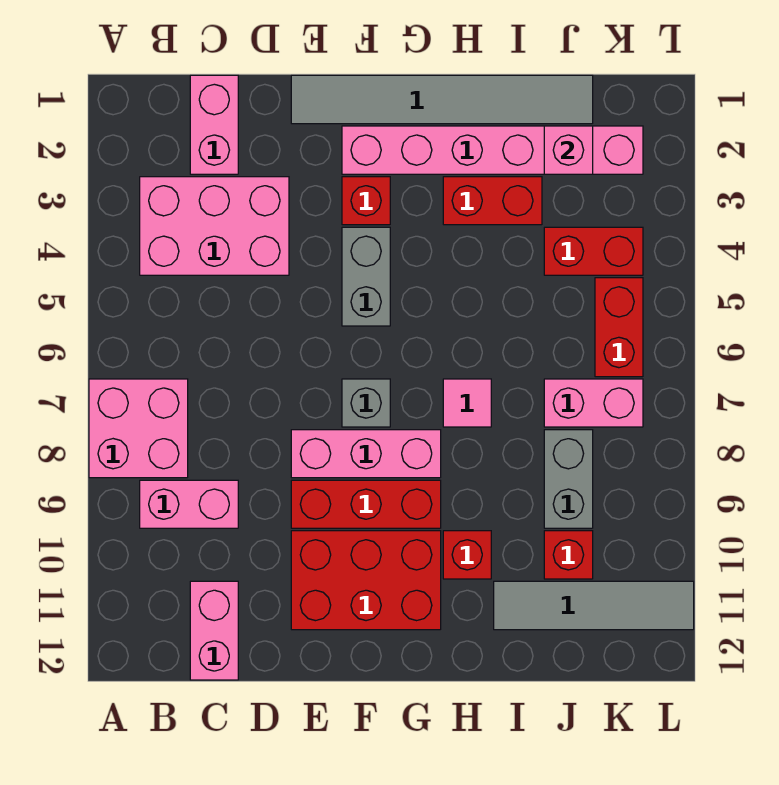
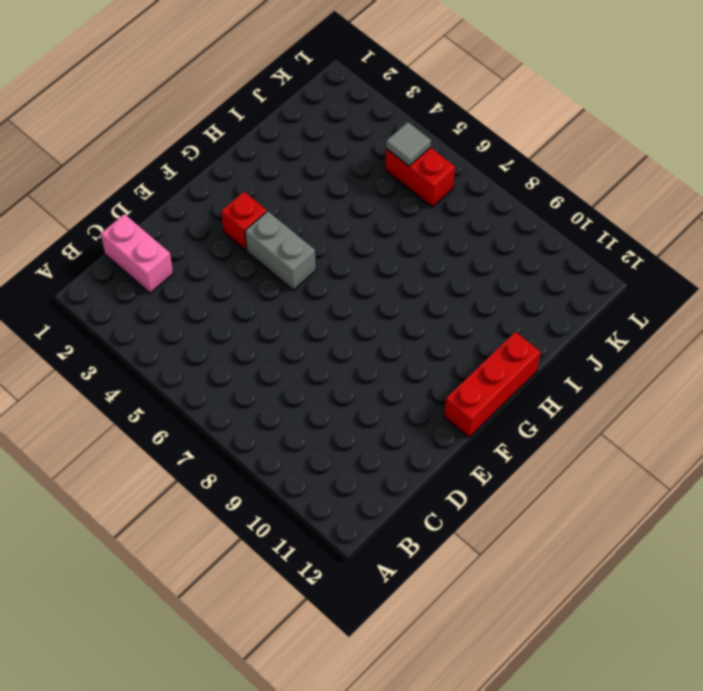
red brick F12:H12 level 1 -> red brick E9:G9 level 1
grey tile K5 level 2 -> none
none -> pink brick A7:B8 level 1
none -> pink brick B3:D4 level 1
none -> pink brick B9:C9 level 1

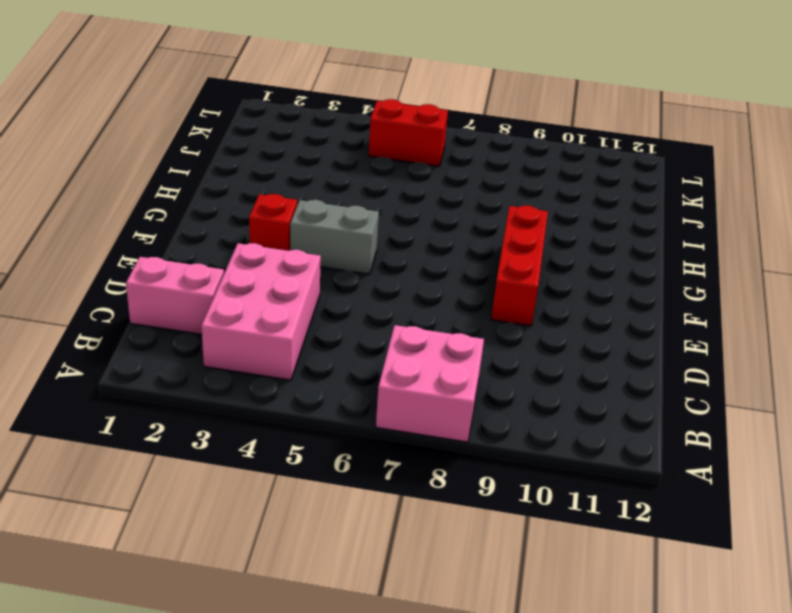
none -> pink brick B9:C9 level 1
none -> pink brick C11:C12 level 1
none -> grey tile E1:J1 level 1

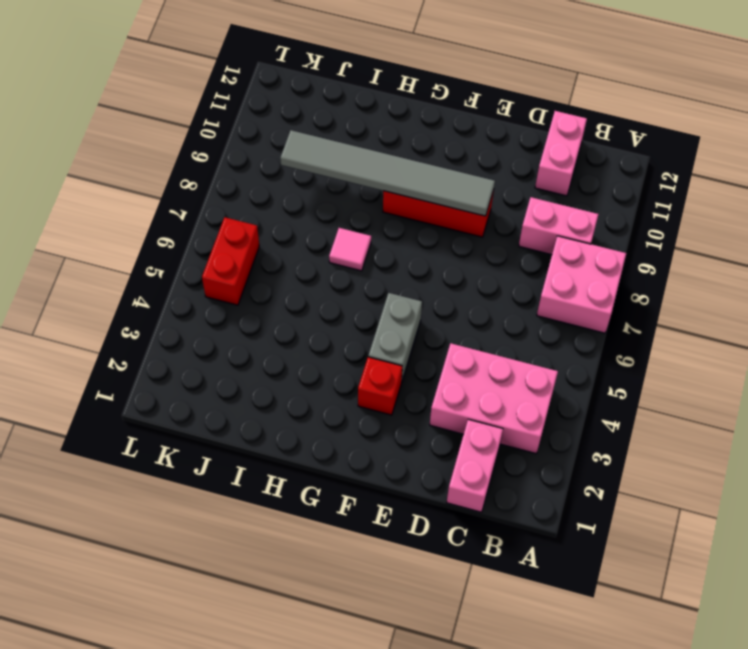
grey tile E9:J9 level 2 -> grey tile E1:J1 level 1
none -> pink brick E8:G8 level 1
none -> red brick E10:G11 level 1
none -> pink brick F2:K2 level 1

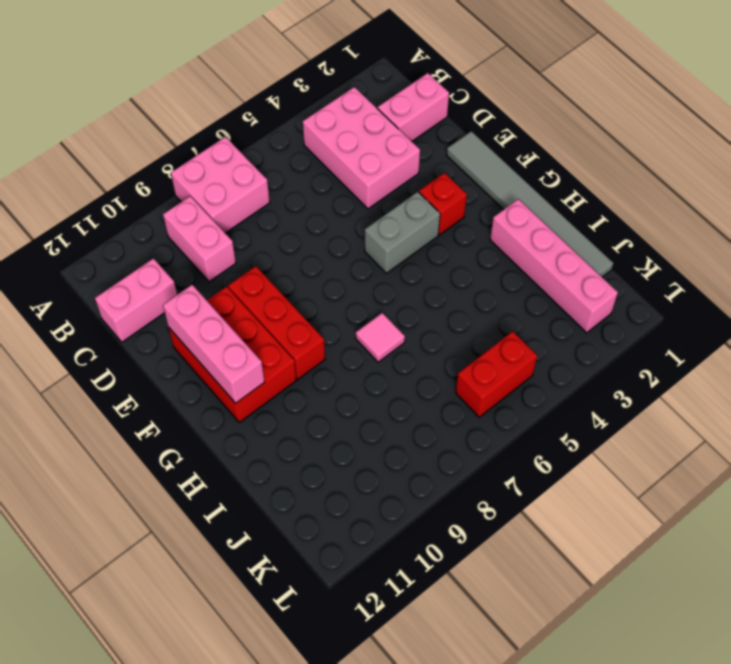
pink brick E11:G11 level 2 -> pink brick E8:G8 level 1
pink brick H2:K2 level 1 -> pink brick F2:K2 level 1
none -> grey brick F7 level 1
none -> red brick H3:I3 level 1
none -> red brick H10 level 1

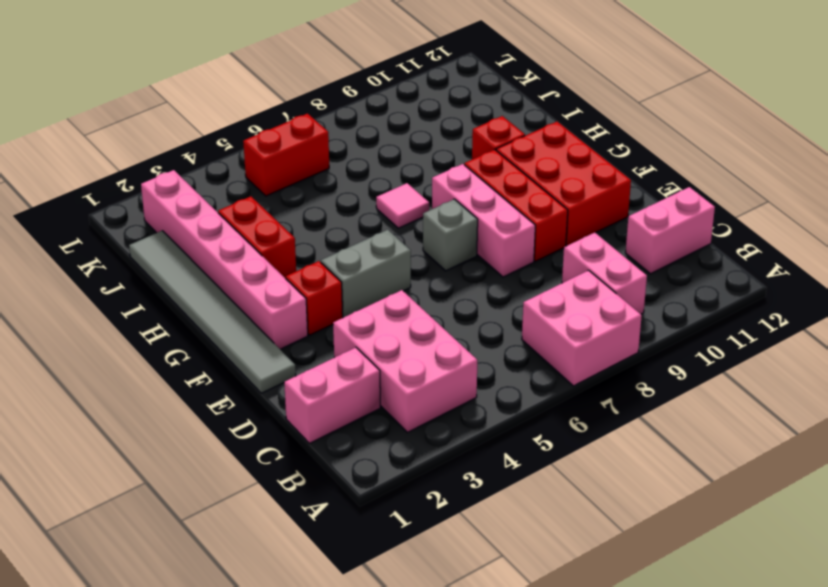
none -> grey tile I11:L11 level 1
none -> red brick J4:K4 level 1
none -> pink brick J7:K7 level 1

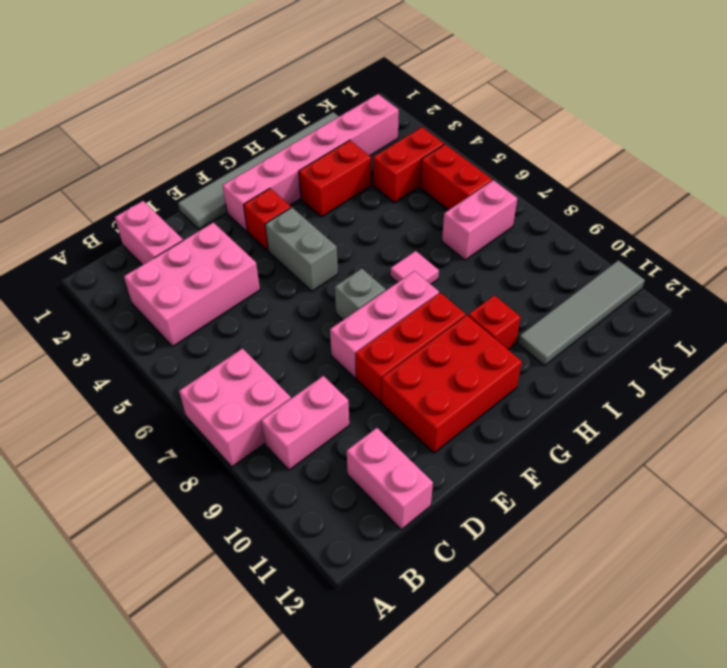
none -> grey brick J8:J9 level 1
none -> red brick J10 level 1
none -> pink brick J2 level 2

